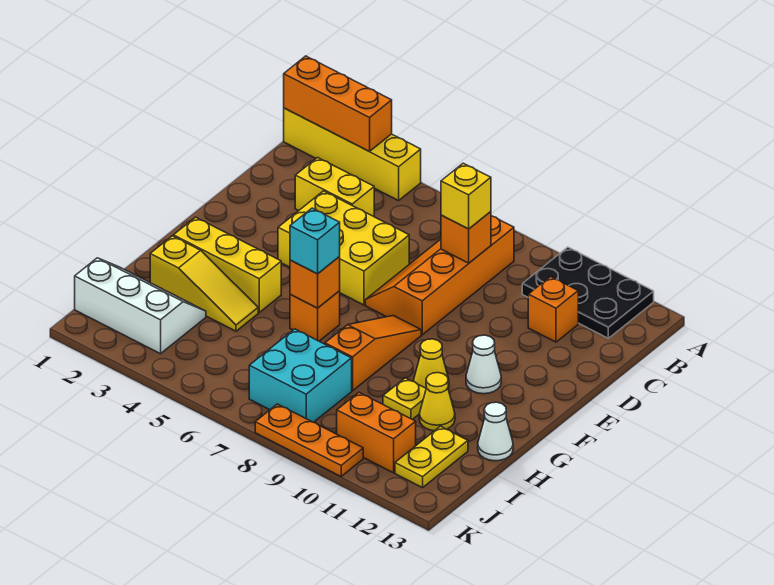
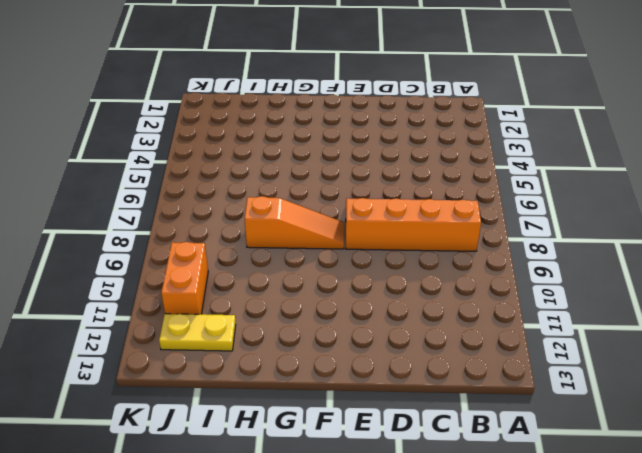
none -> yellow brick A1:A4 level 1
none -> black plate A10:B12 level 1
none -> yellow brick C3:C4 level 1

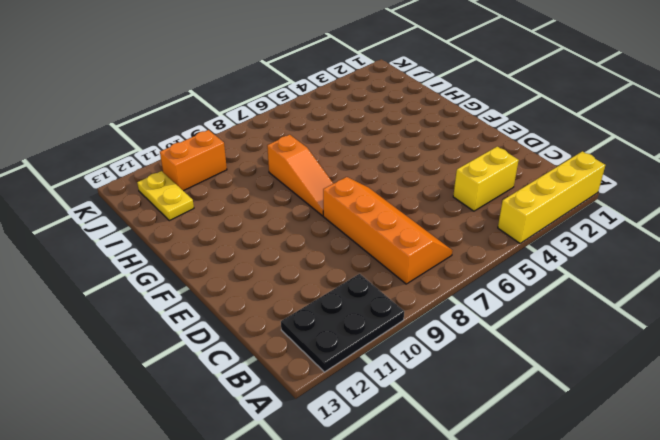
none -> orange brick C11 level 1
none -> yellow brick D4:E6 level 1
none -> white cone F11 level 1

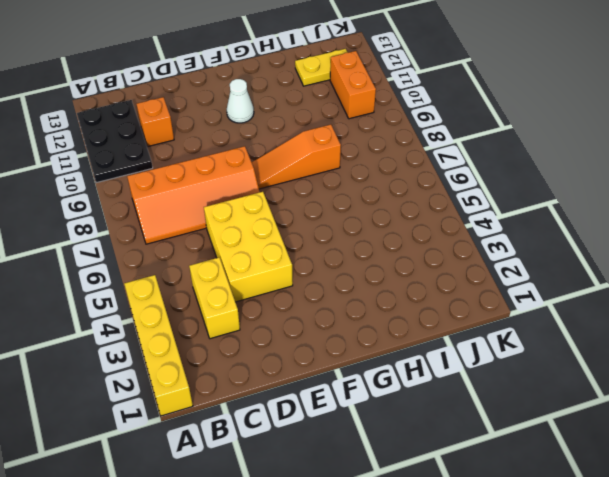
none -> yellow brick G2:G4 level 1
none -> orange brick G6 level 1
none -> yellow cone G10 level 1

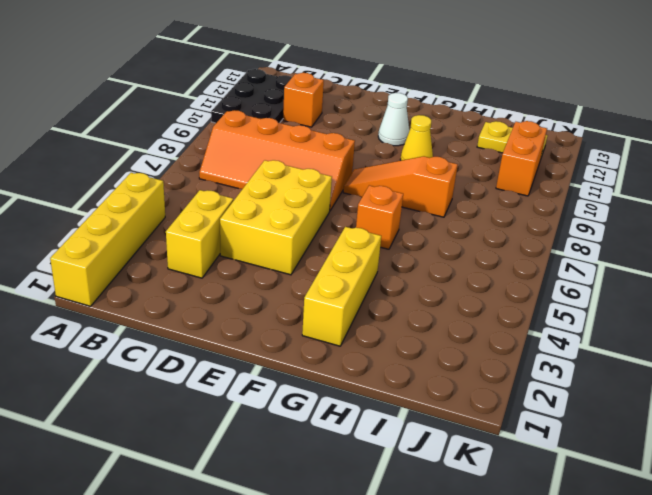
none -> yellow slope H2:H4 level 1 top 2
none -> yellow plate H10 level 1
none -> yellow cone H11 level 1

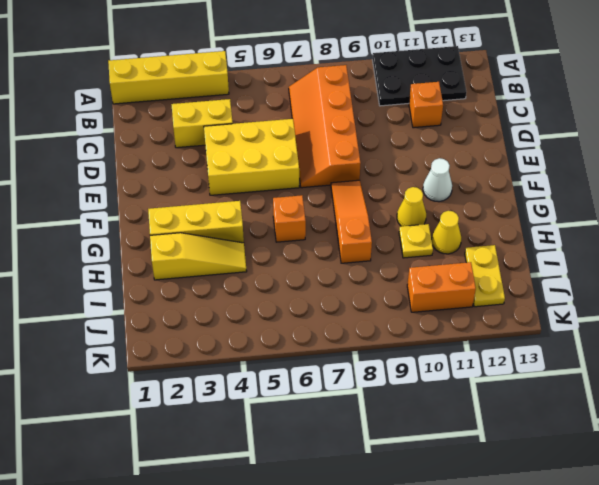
none -> white cone H13 level 1
none -> white slope I1:J3 level 1 top J
none -> cyan brick I7:J8 level 1

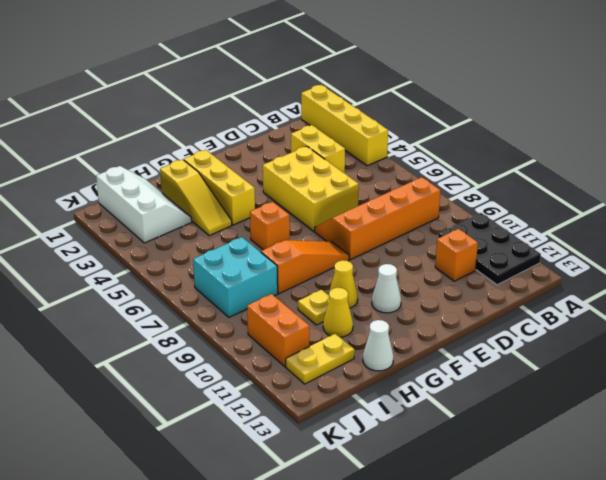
none -> orange plate K8:K10 level 1
none -> orange brick A1:A3 level 2
none -> orange brick C8 level 2

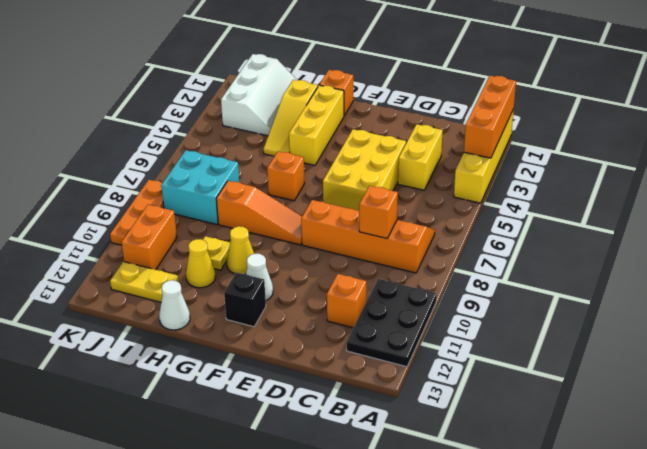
black brick F12 level 1 -> none
orange brick G1 level 1 -> orange brick G6 level 2
none -> yellow brick C8 level 3
none -> cyan brick G6 level 3

